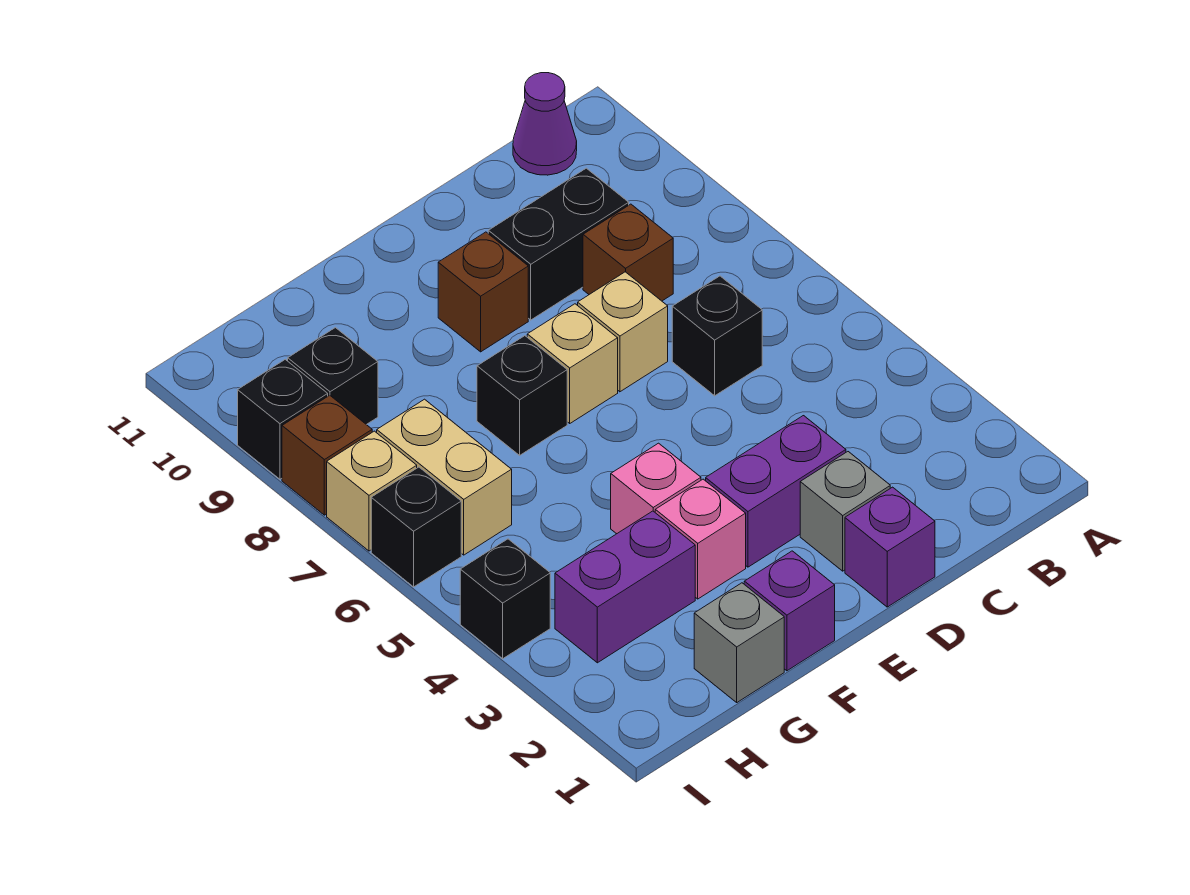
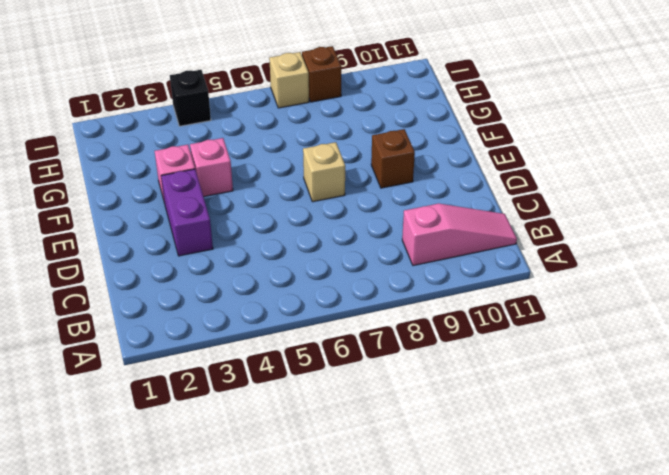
pink slope B9:B11 level 1 top 9 -> purple cone B11 level 1
none -> black brick C6 level 1
none -> brown brick C8 level 1
none -> black brick C9:D9 level 1

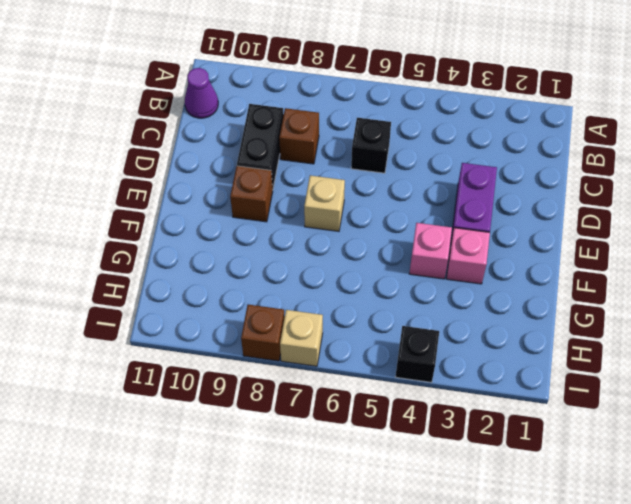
none -> purple brick D1 level 1
none -> grey brick D2 level 1
none -> tan brick D7 level 1

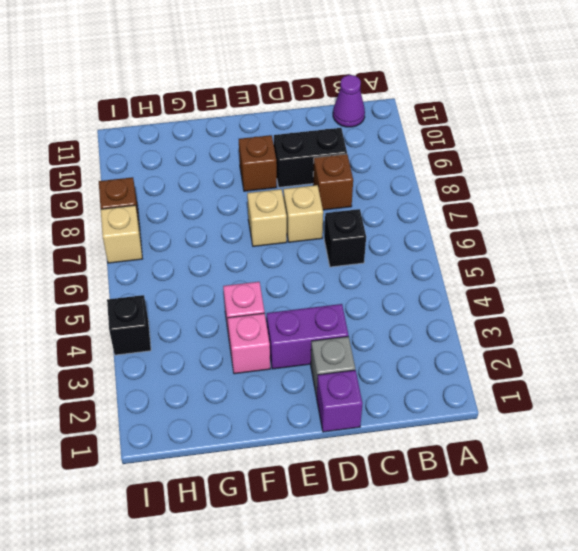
none -> purple brick F1 level 1
none -> black brick F7 level 1
none -> grey brick G1 level 1

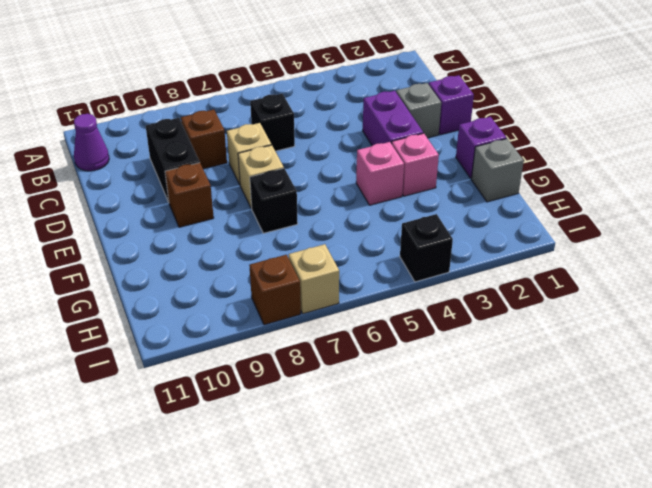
none -> purple brick G3:H3 level 1
none -> tan brick H6:H7 level 1
none -> black brick H9 level 1

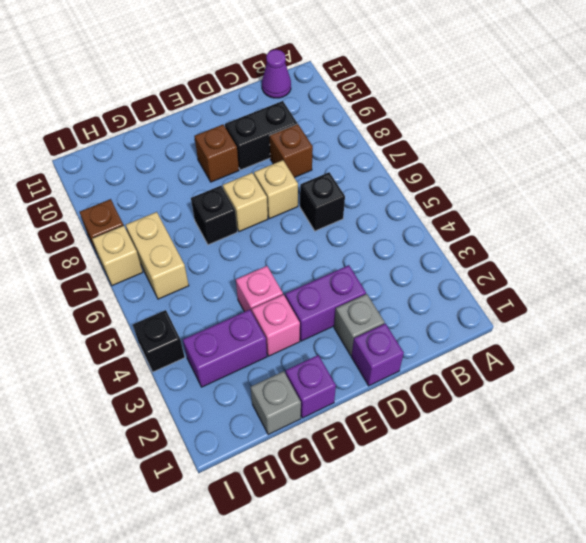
none -> black brick H9 level 1
none -> black brick I6 level 1
none -> black brick I9 level 1

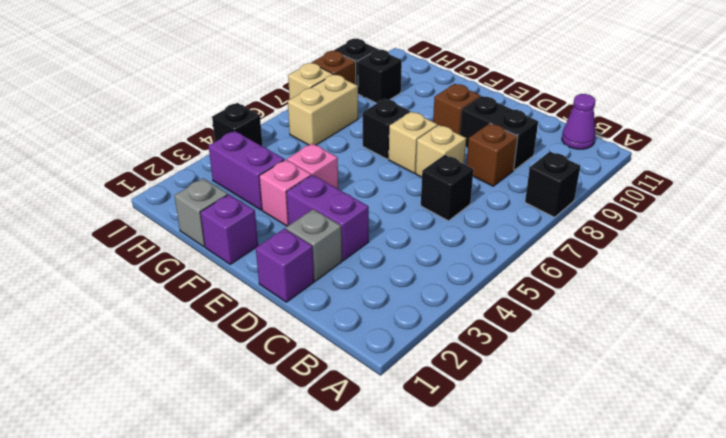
black brick A8 level 1 -> black brick I6 level 1

